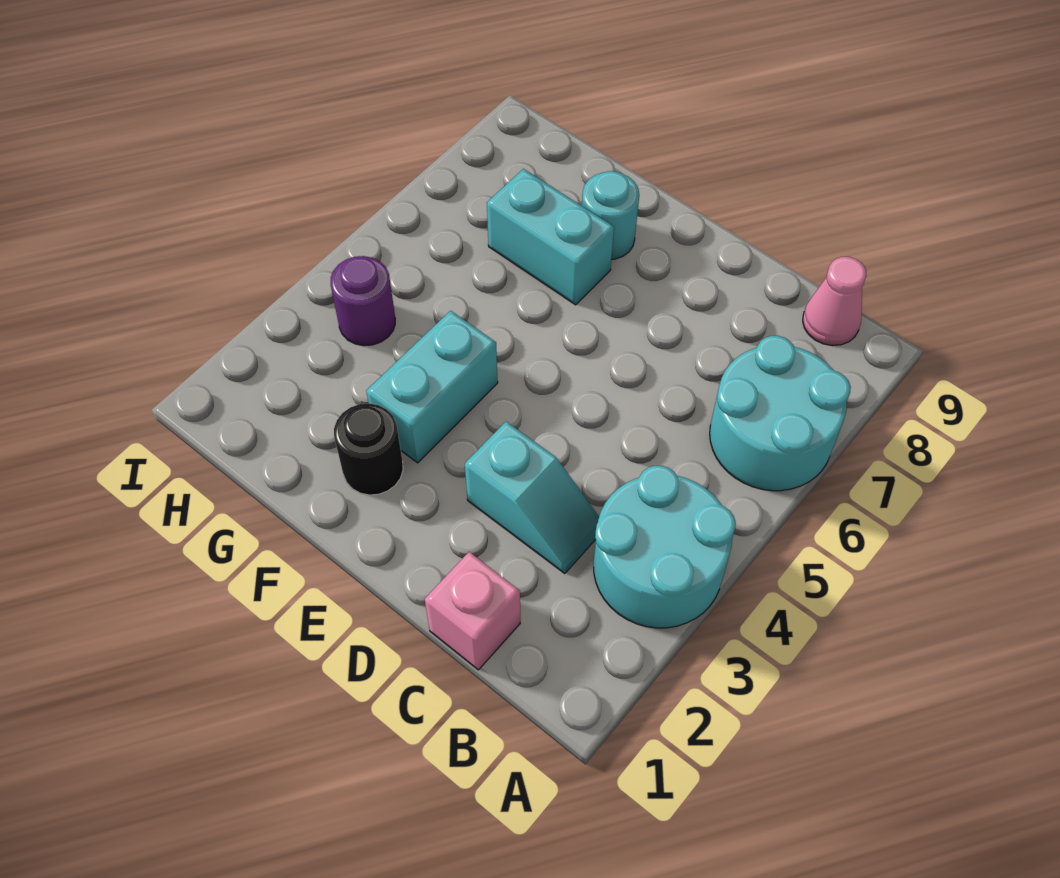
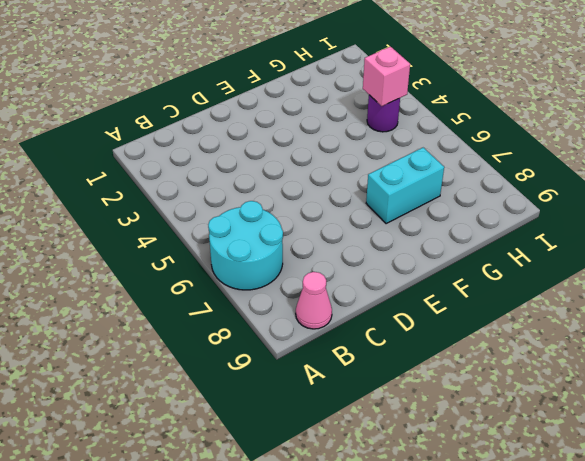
pink brick H4 level 2 -> pink brick C1 level 1
none -> cyan round brick A3:B4 level 1
none -> cyan slope C3:D3 level 1 top D

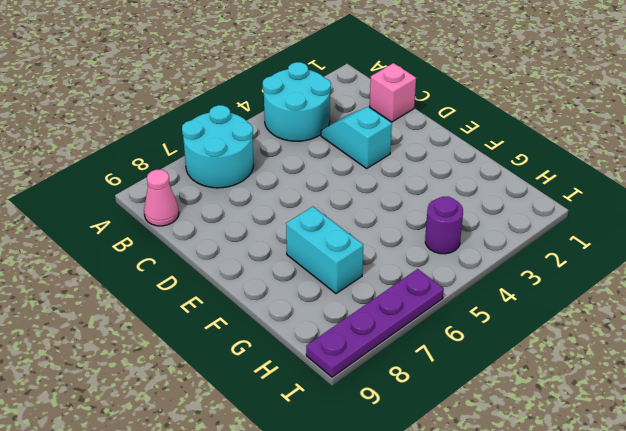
purple plate I6:I9 level 1 -> none
none -> black round brick F2 level 1
none -> cyan brick F3:F4 level 1

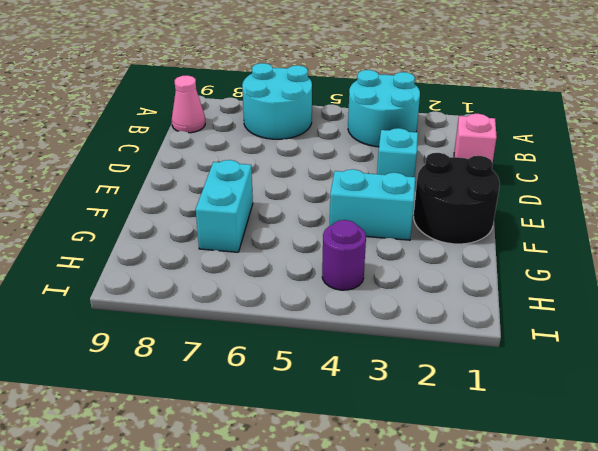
black round brick E1:F2 level 1 -> black round brick F2 level 1
none -> cyan round brick F8 level 1

